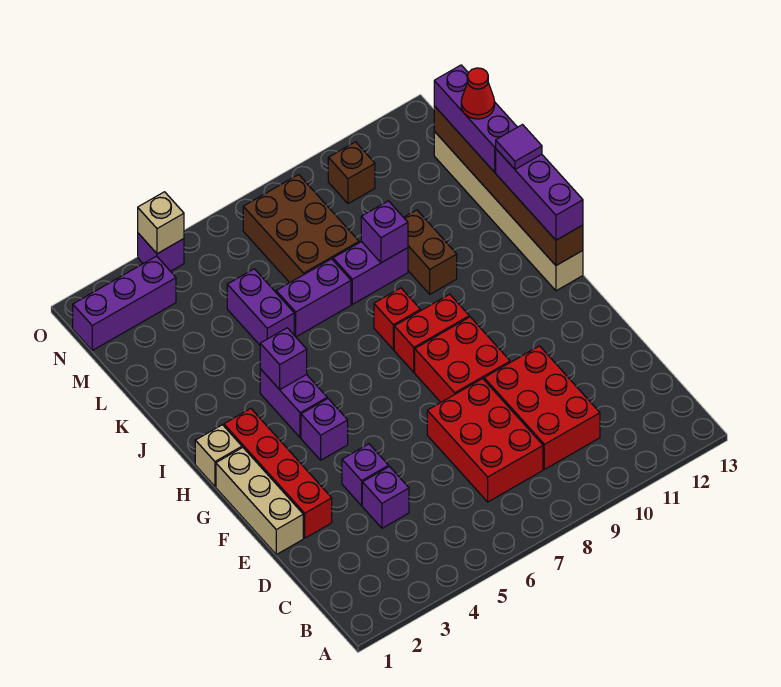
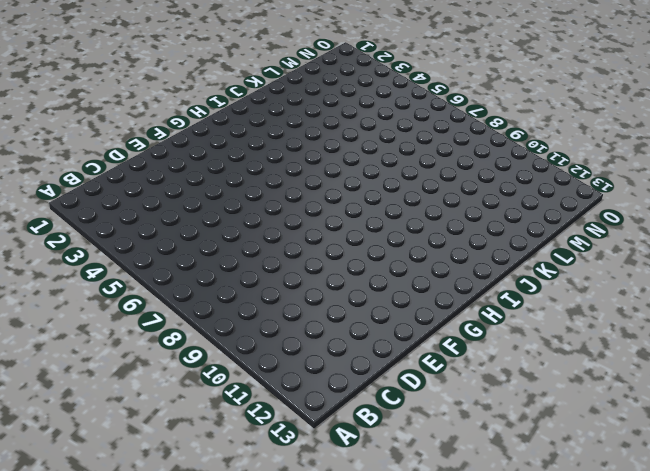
none -> red brick C7:E8 level 1
none -> red brick C9:E10 level 1
none -> purple brick D4 level 1

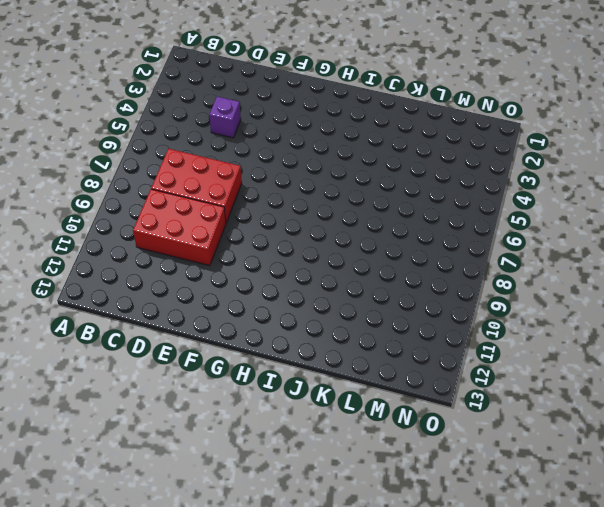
none -> tan brick E1:G1 level 1
none -> red brick E2:H2 level 1
none -> purple brick E4 level 1

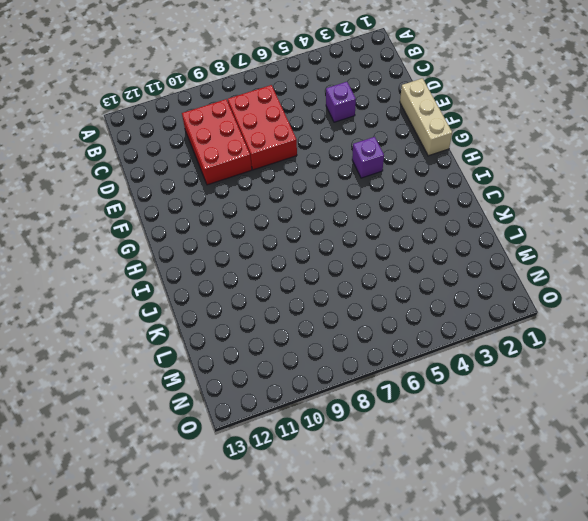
none -> red brick E2:H2 level 1
none -> purple brick E4 level 1
none -> red brick F8:G9 level 1

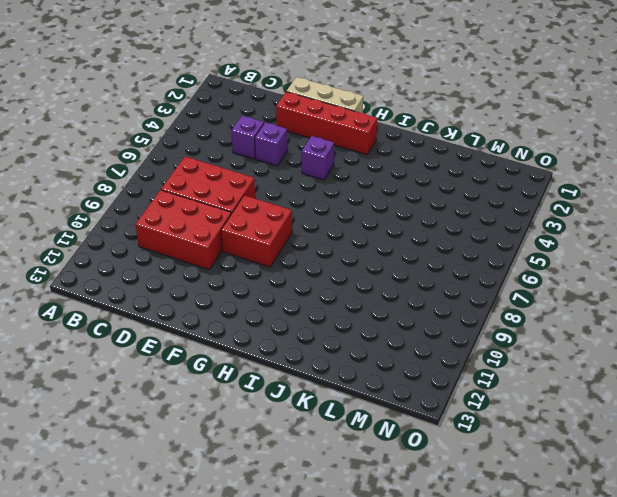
none -> tan brick H1 level 1
none -> purple brick H4:I4 level 1
none -> red brick H8:H9 level 1

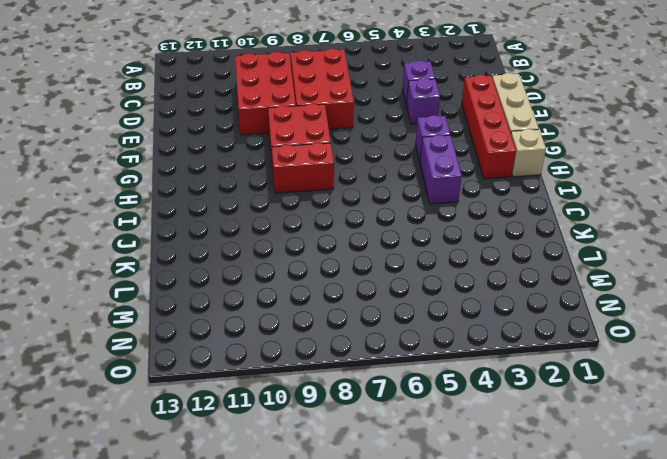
none -> tan brick H13:M13 level 1
none -> red brick I8 level 1
none -> brown brick J10:K10 level 1

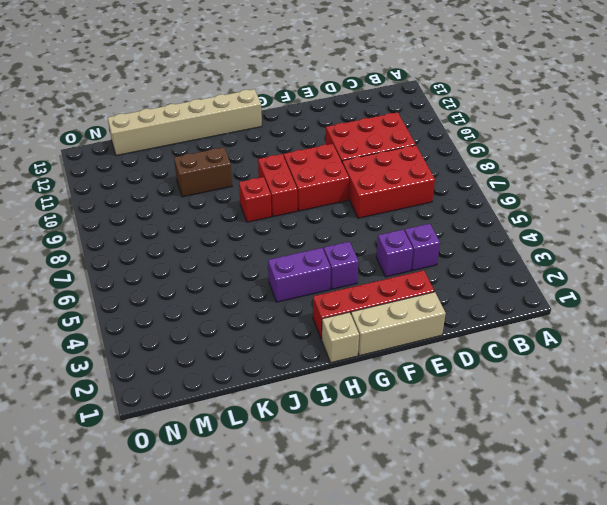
none -> purple brick K5:L5 level 1
none -> purple brick K6:K7 level 1
none -> purple brick K8:K9 level 1

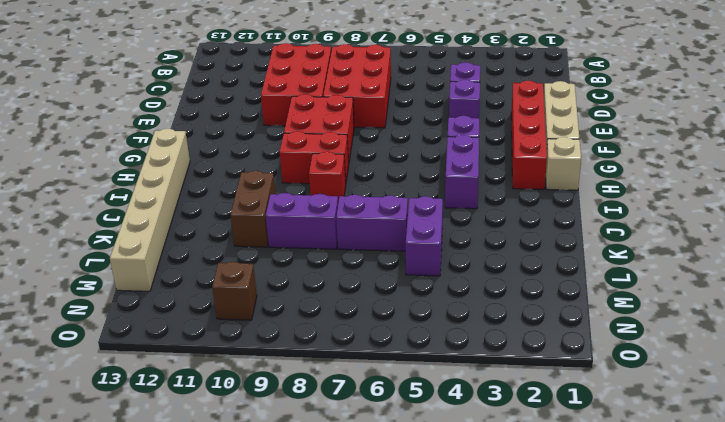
none -> brown brick L7:N8 level 1
none -> purple brick N1:N3 level 1
none -> purple brick O4 level 1

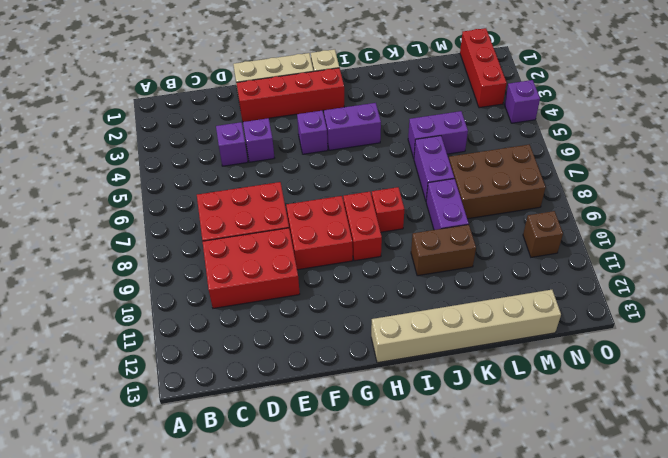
red brick N1:N3 level 1 -> purple brick N1:N3 level 1
none -> brown brick H13:M13 level 2
none -> purple brick I4 level 2
none -> purple brick K9 level 2

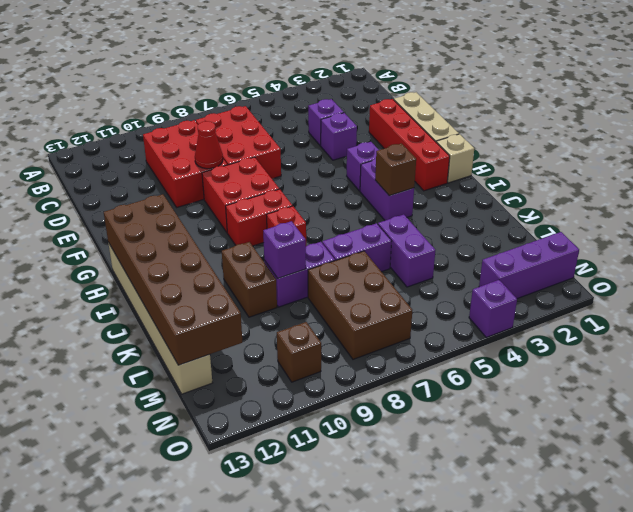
red cone E9 level 2 -> red cone L13 level 4
brown brick H12:M13 level 2 -> brown brick H13:M13 level 2
brown brick I4 level 2 -> purple brick I4 level 2
none -> tan brick O4 level 2
none -> purple brick H13:J13 level 3
none -> purple brick K13:M13 level 3

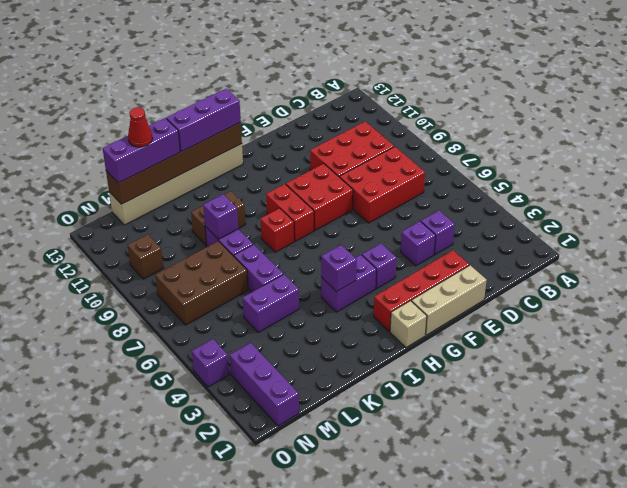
none -> tan brick O4 level 2
none -> purple tile J13 level 4

